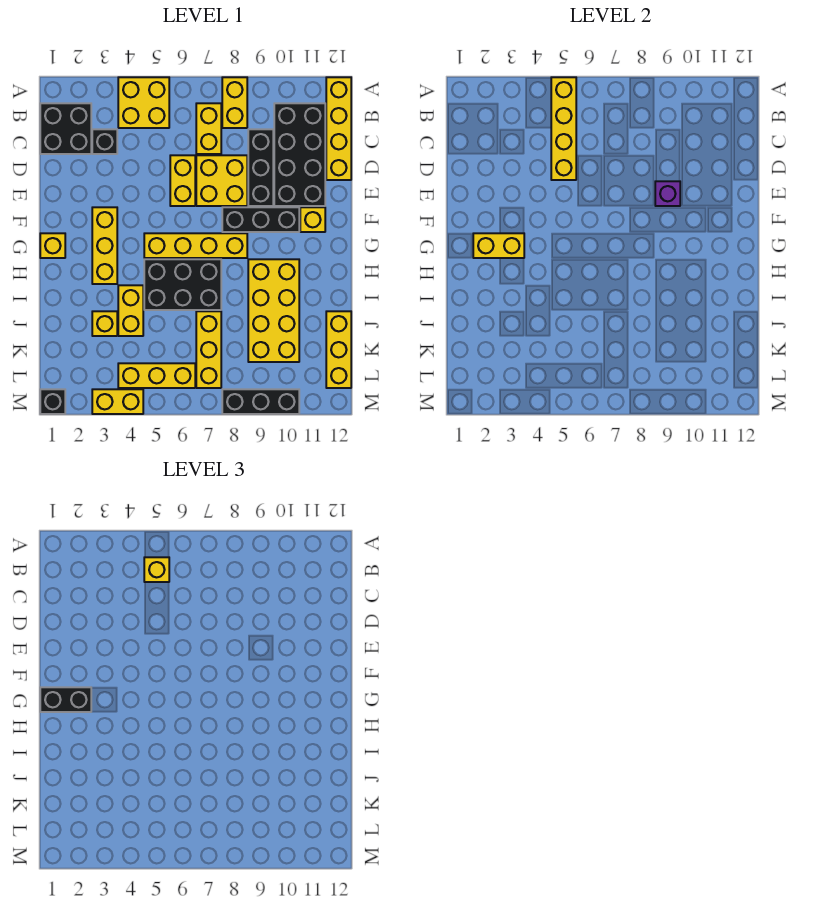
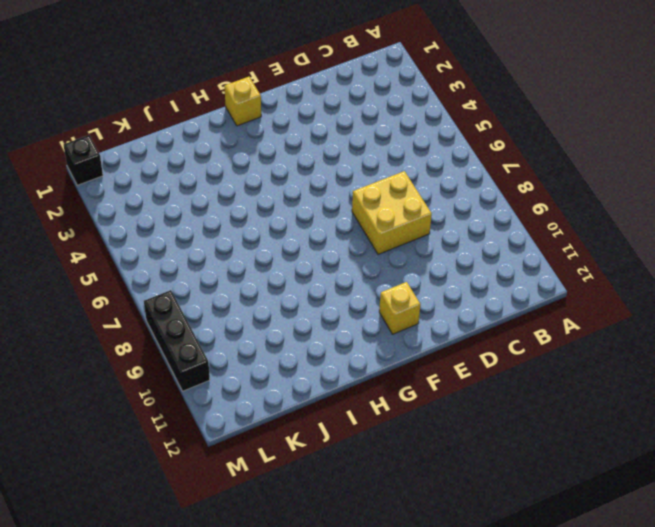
none -> yellow brick A4:B5 level 1
none -> yellow brick A8:B8 level 1
none -> yellow brick A12:D12 level 1
none -> black brick B1:C2 level 1

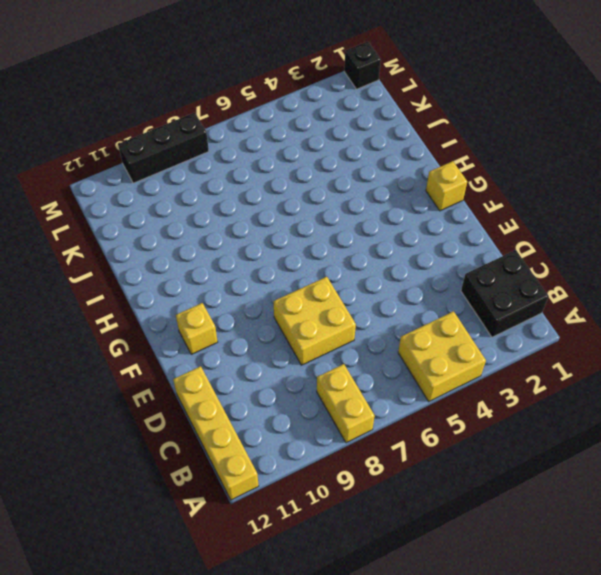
none -> yellow brick B7:C7 level 1
none -> black brick B10:E11 level 1
none -> black brick C3 level 1
none -> black brick C9:E9 level 1

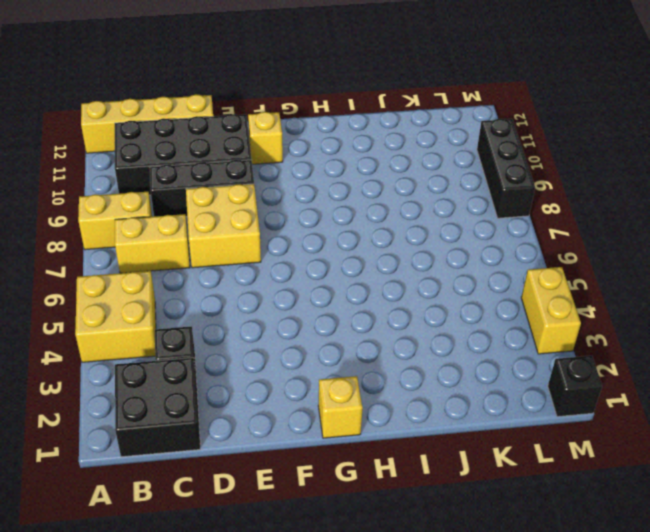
none -> yellow brick D6:E6 level 1
none -> yellow brick F3:H3 level 1
none -> black brick F8:F10 level 1
none -> yellow brick G5:G8 level 1

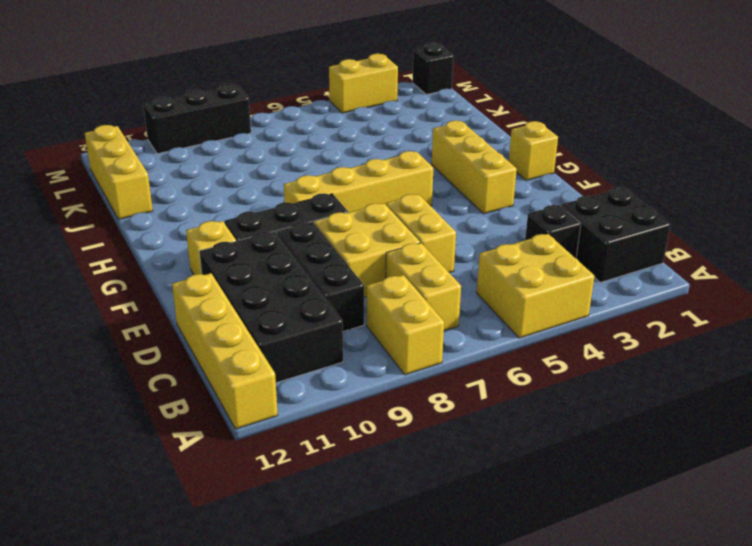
none -> black brick H5:I7 level 1
none -> yellow brick H9:K10 level 1
none -> yellow brick I4:J4 level 1
none -> yellow brick J3 level 1

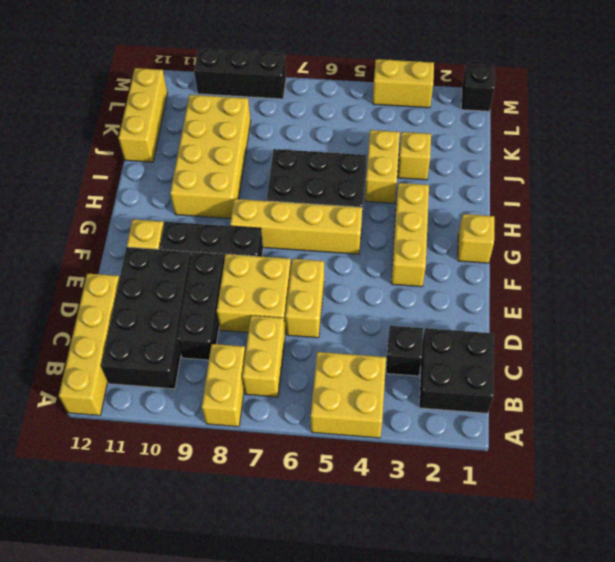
none -> yellow brick J7:L7 level 1
none -> yellow brick L4:L6 level 1
none -> yellow brick A5:D5 level 2
none -> purple brick E9 level 2

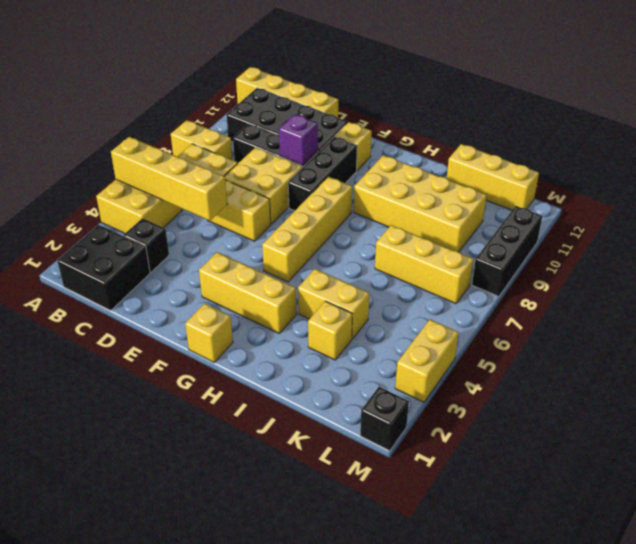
none -> black brick H5:I7 level 1
none -> yellow brick L4:L6 level 1
none -> yellow brick G2:G3 level 2
none -> yellow brick B5 level 3

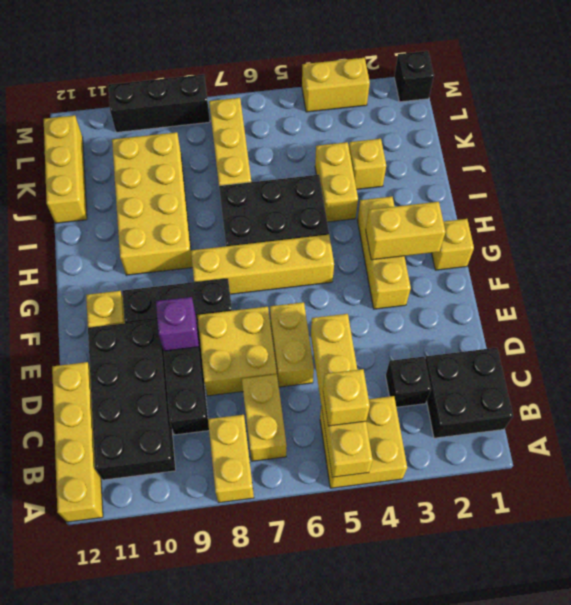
none -> yellow brick L4:L6 level 1
none -> black brick G1:G2 level 3

